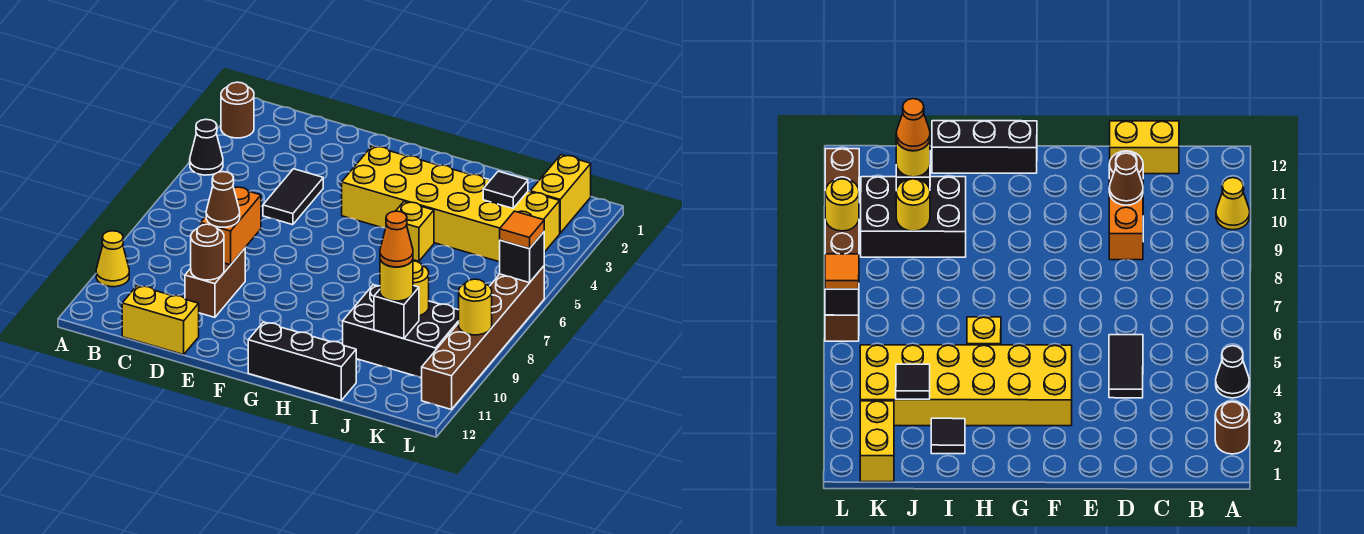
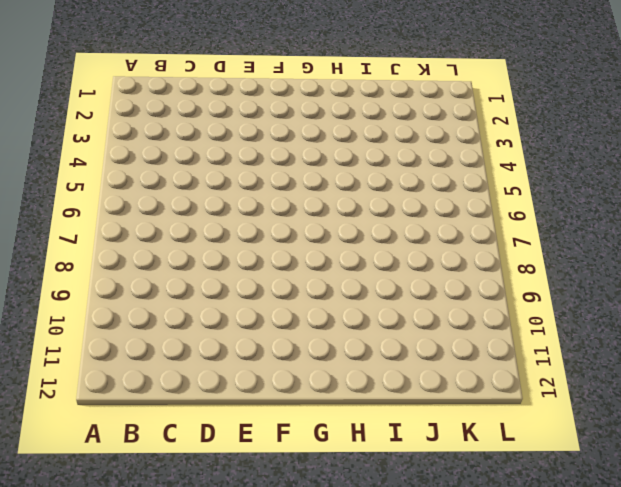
none -> brown round brick A2 level 1
none -> black cone A4 level 1
none -> yellow cone A10 level 1

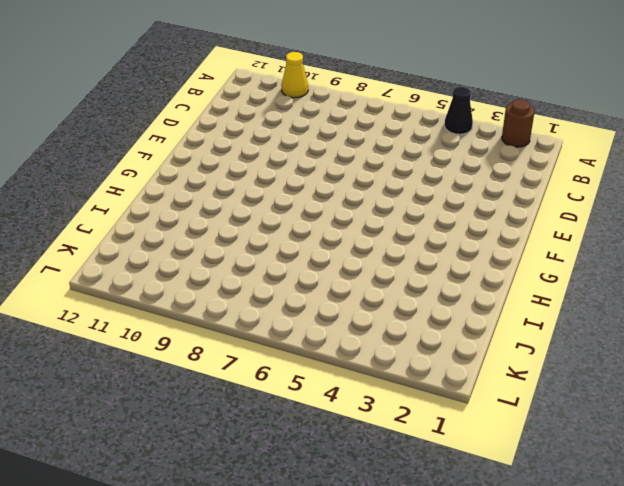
none -> yellow brick C12:D12 level 1
none -> black tile D4:D5 level 1
none -> brown brick D9:D10 level 1

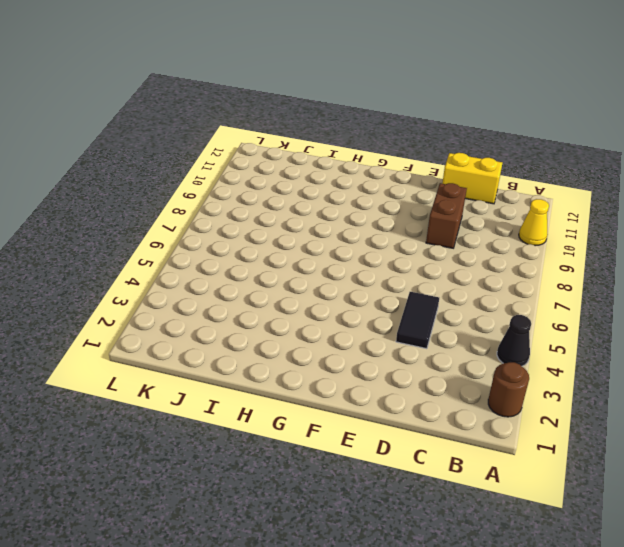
none -> yellow brick F3:K4 level 1
none -> black brick G12:I12 level 1
none -> yellow brick H5 level 1

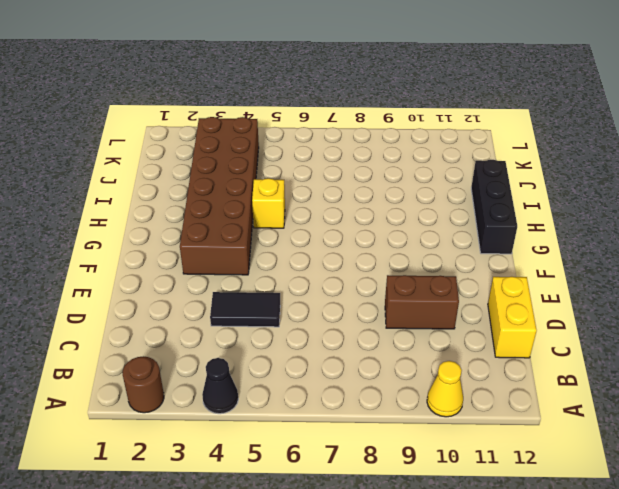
brown brick F3:K4 level 1 -> yellow brick F3:K4 level 1
none -> black tile I2 level 1
none -> black brick I9:K10 level 1
none -> yellow brick K1:K2 level 1

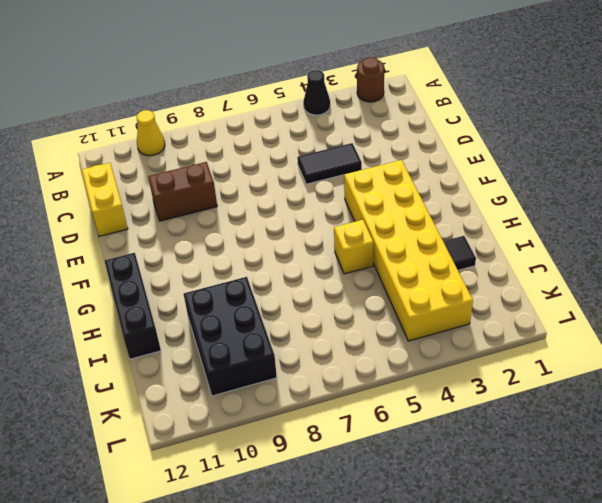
none -> yellow brick K1:K2 level 1
none -> brown brick L6:L11 level 1
none -> orange brick D8:D9 level 2

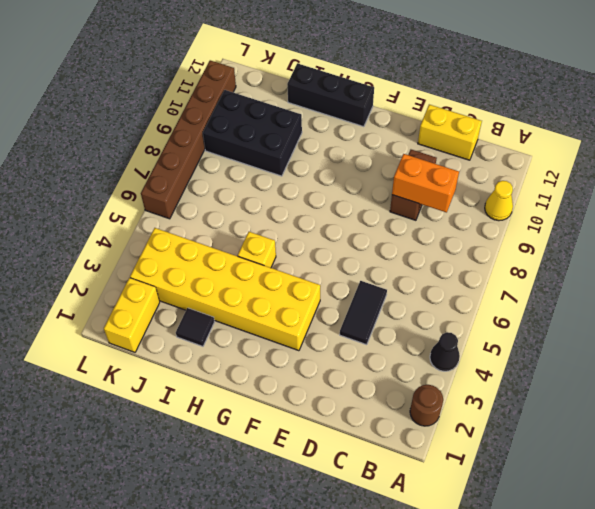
orange brick C9:D9 level 2 -> orange brick D8:D9 level 2
none -> brown round brick D10 level 2
none -> black tile J3 level 2
none -> yellow round brick J9 level 2

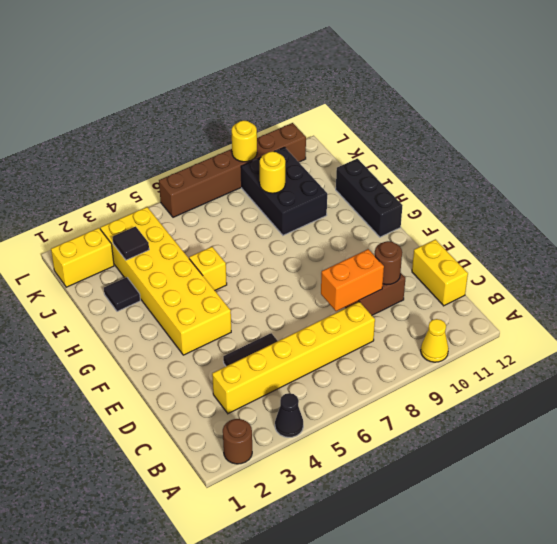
yellow brick C3:C8 level 1 -> none
none -> black brick J10 level 2
none -> black brick L6 level 2
none -> brown cone D9 level 3

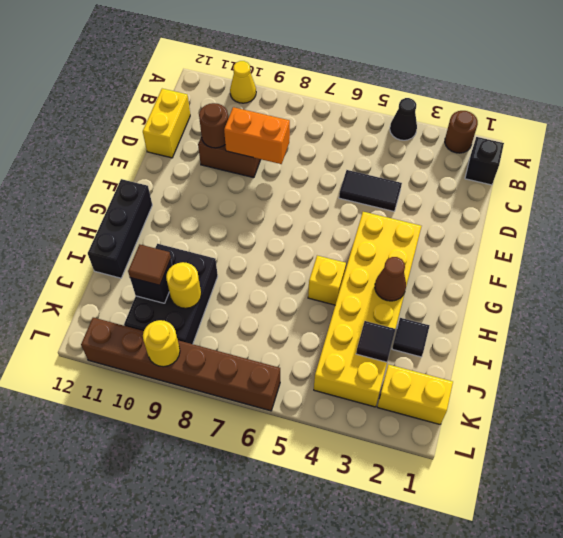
black brick B1 level 1 -> black brick L6 level 2
brown cone H3 level 2 -> brown cone D9 level 3
brown tile J10 level 3 -> yellow round brick J10 level 3
none -> orange tile L6 level 3
none -> orange cone J10 level 4

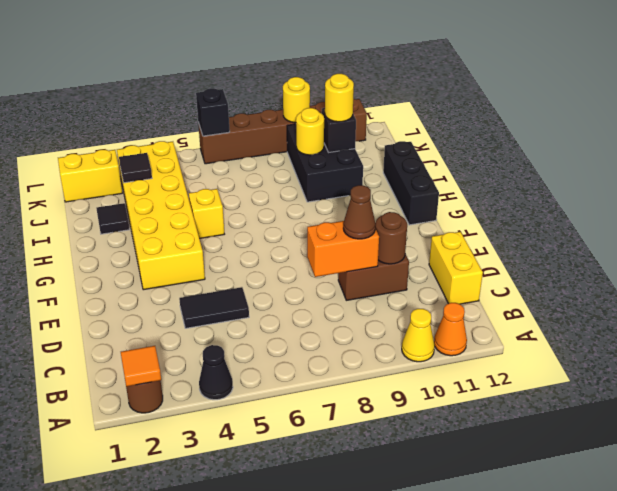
orange tile A2 level 2 -> orange tile L6 level 3
orange cone A11 level 1 -> orange cone J10 level 4

